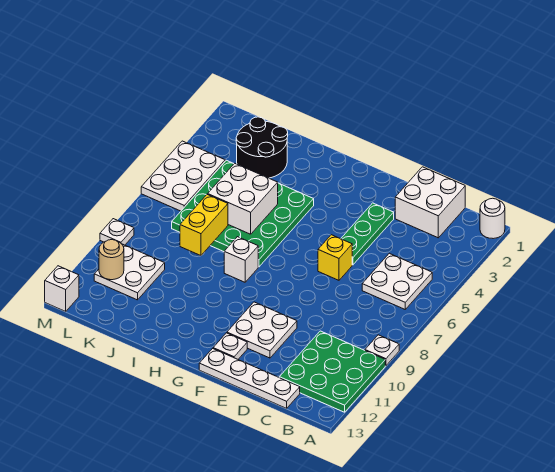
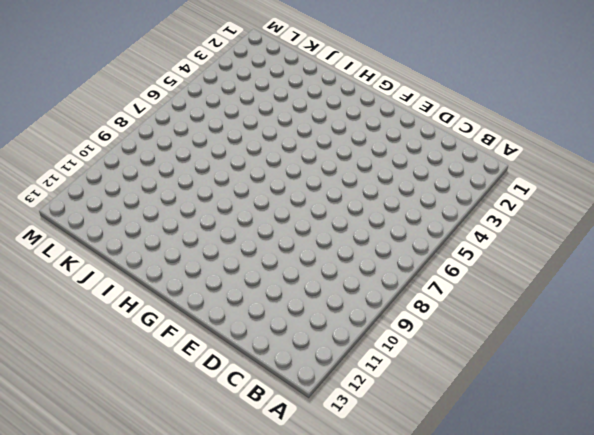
none -> white round brick A1 level 1
none -> white plate A9 level 1
none -> green plate A10:C12 level 1

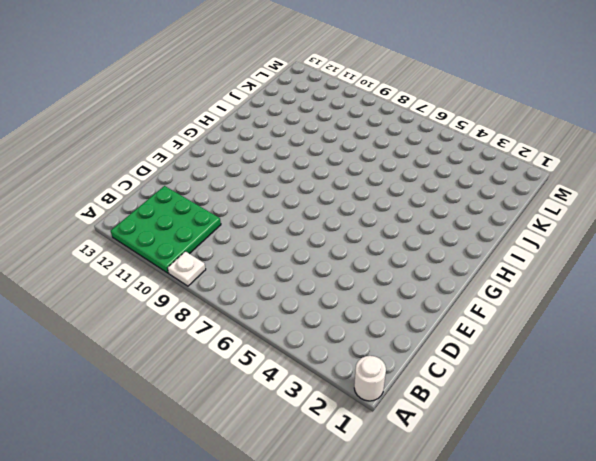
none -> white plate B5:C6 level 1
none -> white brick C1:D2 level 1
none -> white plate C13:F13 level 1

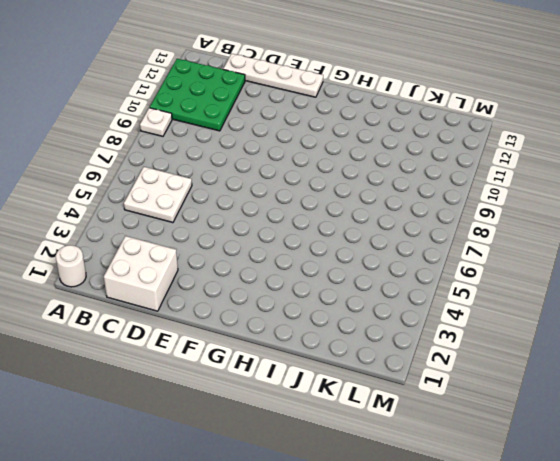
none -> green plate E3:E5 level 1
none -> yellow brick E6 level 1
none -> white plate E10:F11 level 1

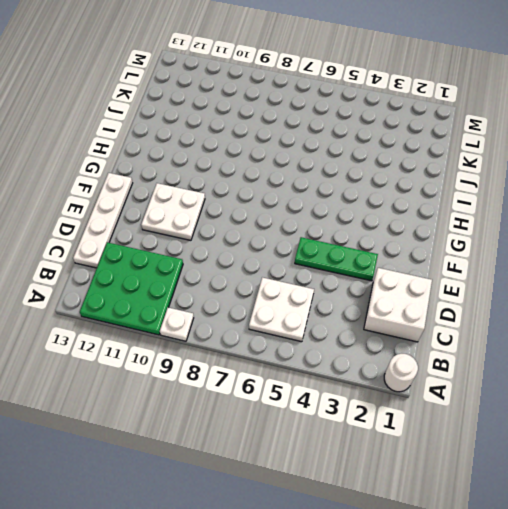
none -> yellow brick E6 level 1
none -> white plate F12 level 1
none -> green plate H4:K7 level 1

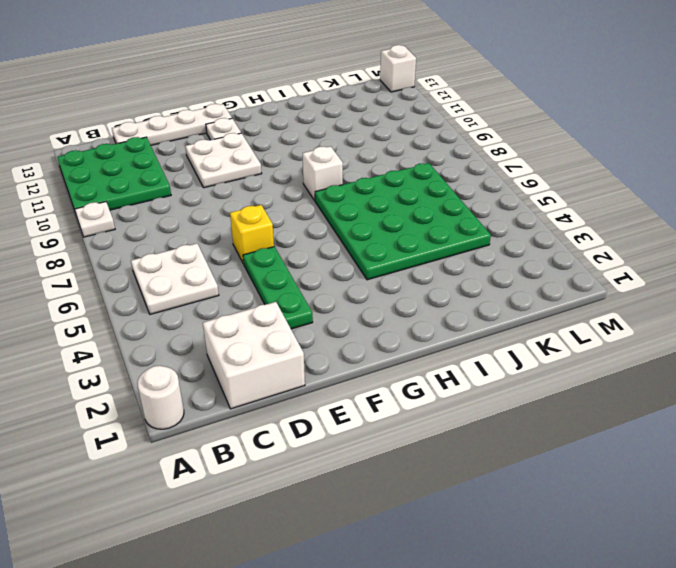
none -> black round brick J2:K3 level 1
none -> white plate K10:L11 level 1
none -> white plate L4:M6 level 1

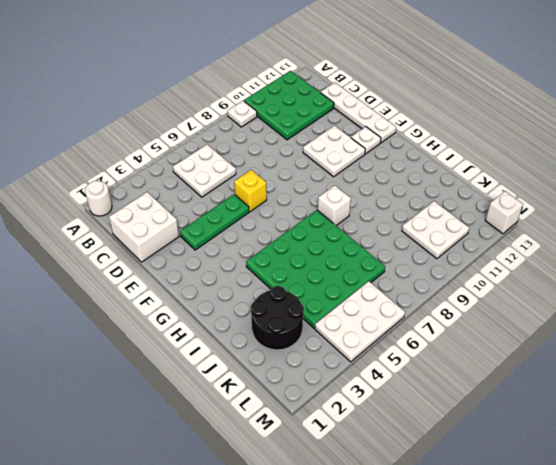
none -> white plate M9 level 1
none -> white brick I5:J6 level 2
none -> yellow brick J7:J8 level 2

